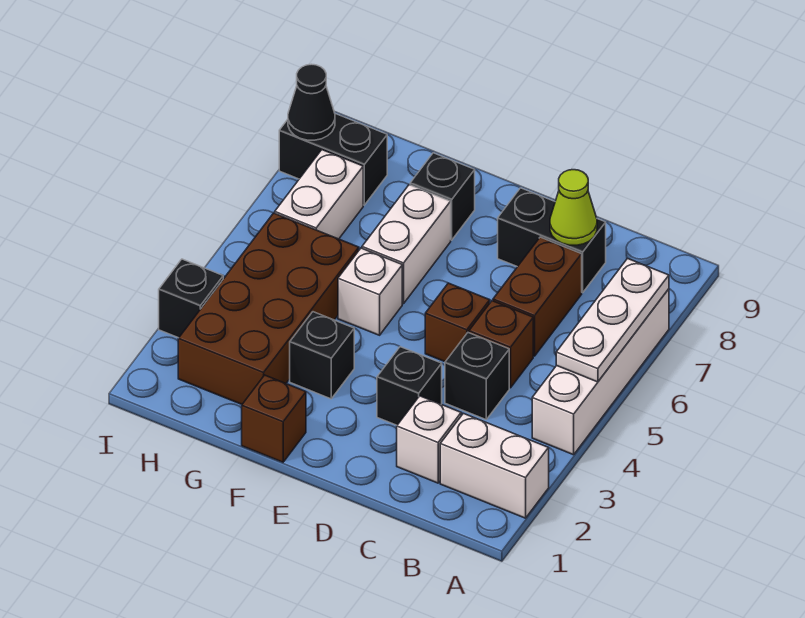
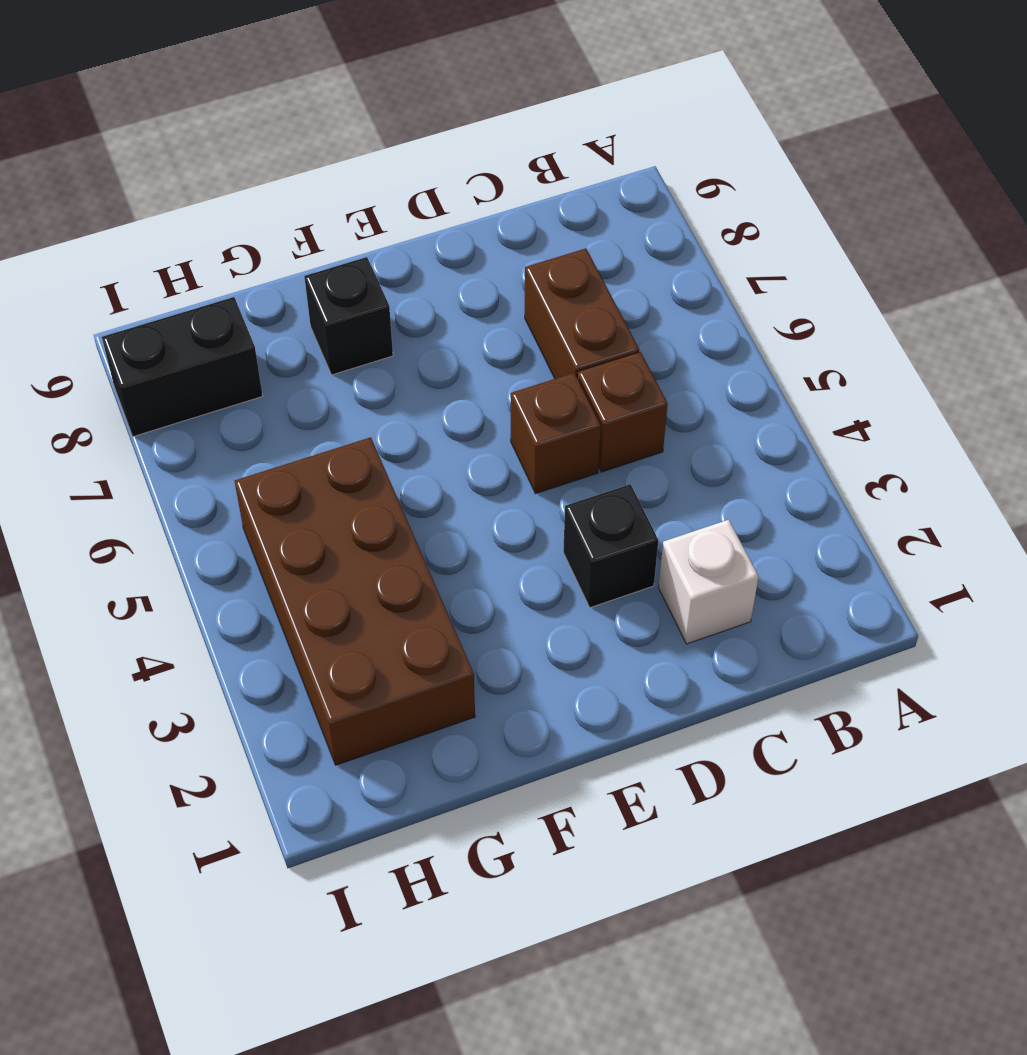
none -> white brick A2:B2 level 1
none -> white brick A4:A7 level 1
none -> black brick C4 level 1

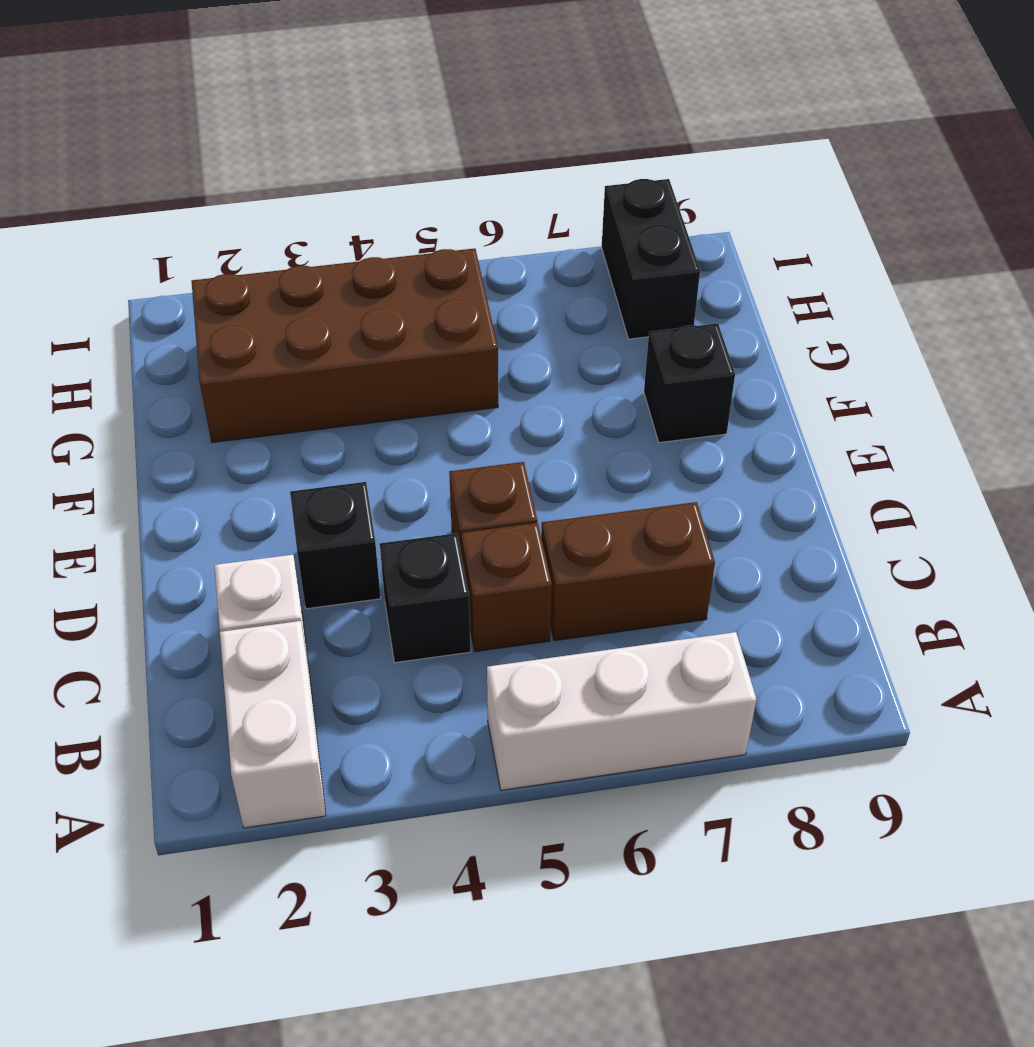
white brick A5:A7 level 1 -> white brick A4:A7 level 1
none -> black brick C8:D8 level 1
none -> brown brick F1 level 1
none -> black brick F3 level 1

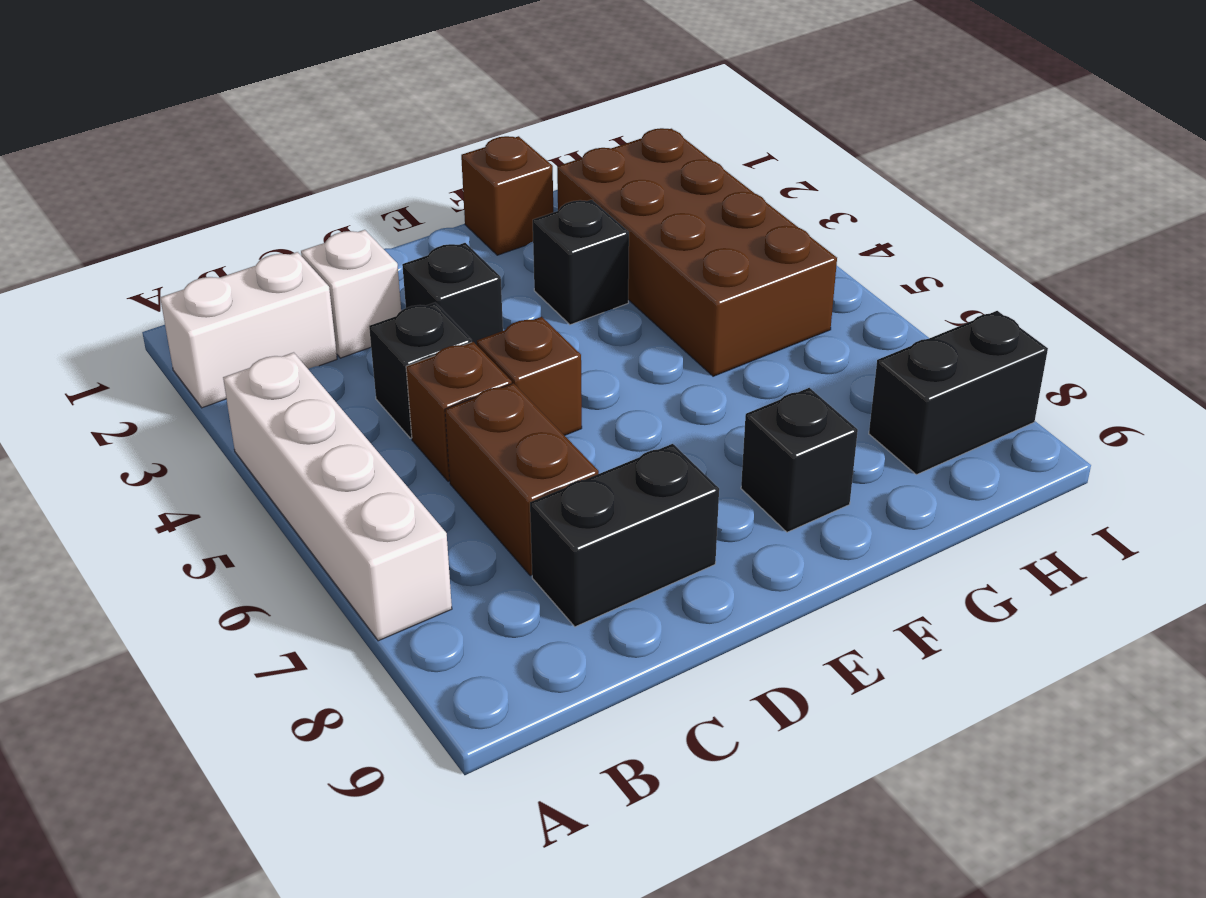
none -> white brick F5 level 1
none -> white brick F6:F7 level 1
none -> white brick H6:H7 level 1

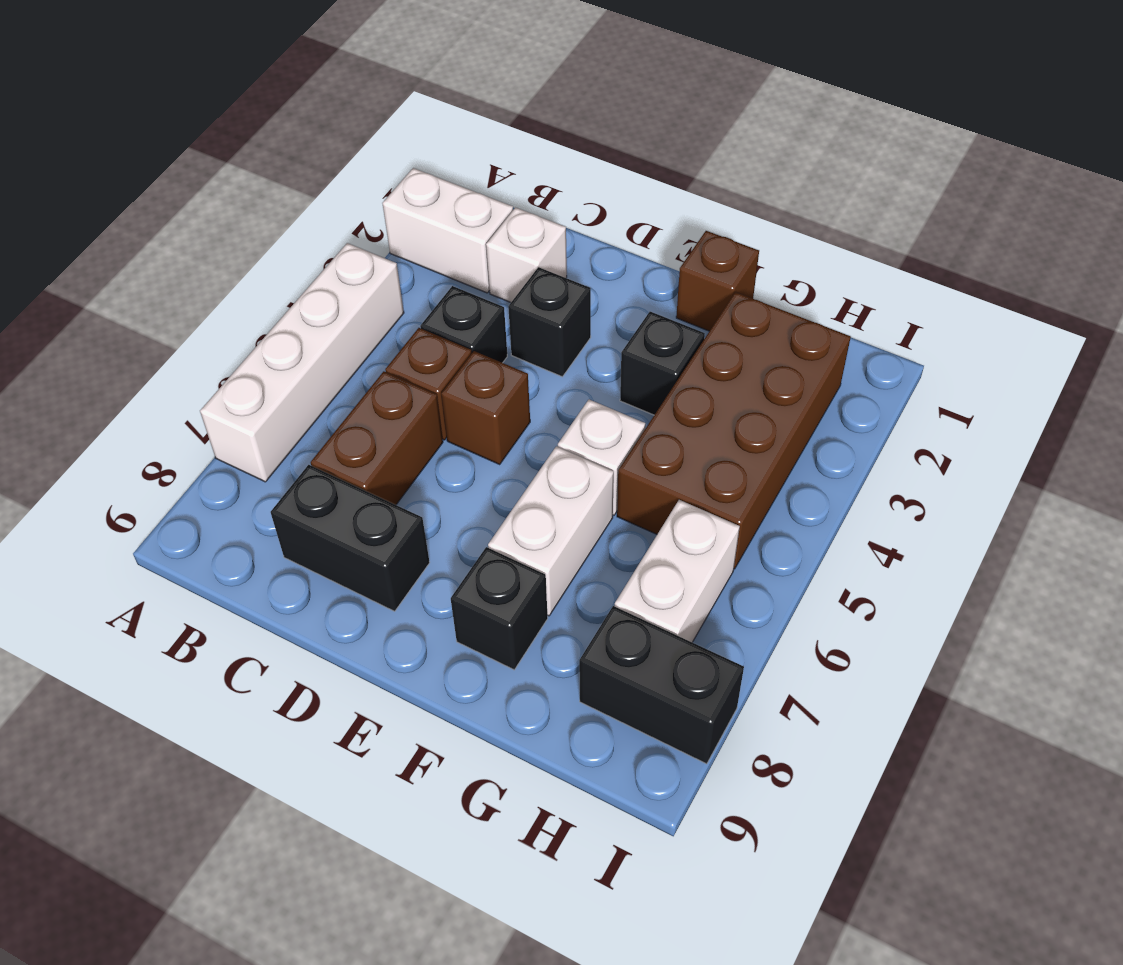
none -> black brick I3 level 1
none -> white plate A5:A7 level 2
none -> lime cone C8 level 2

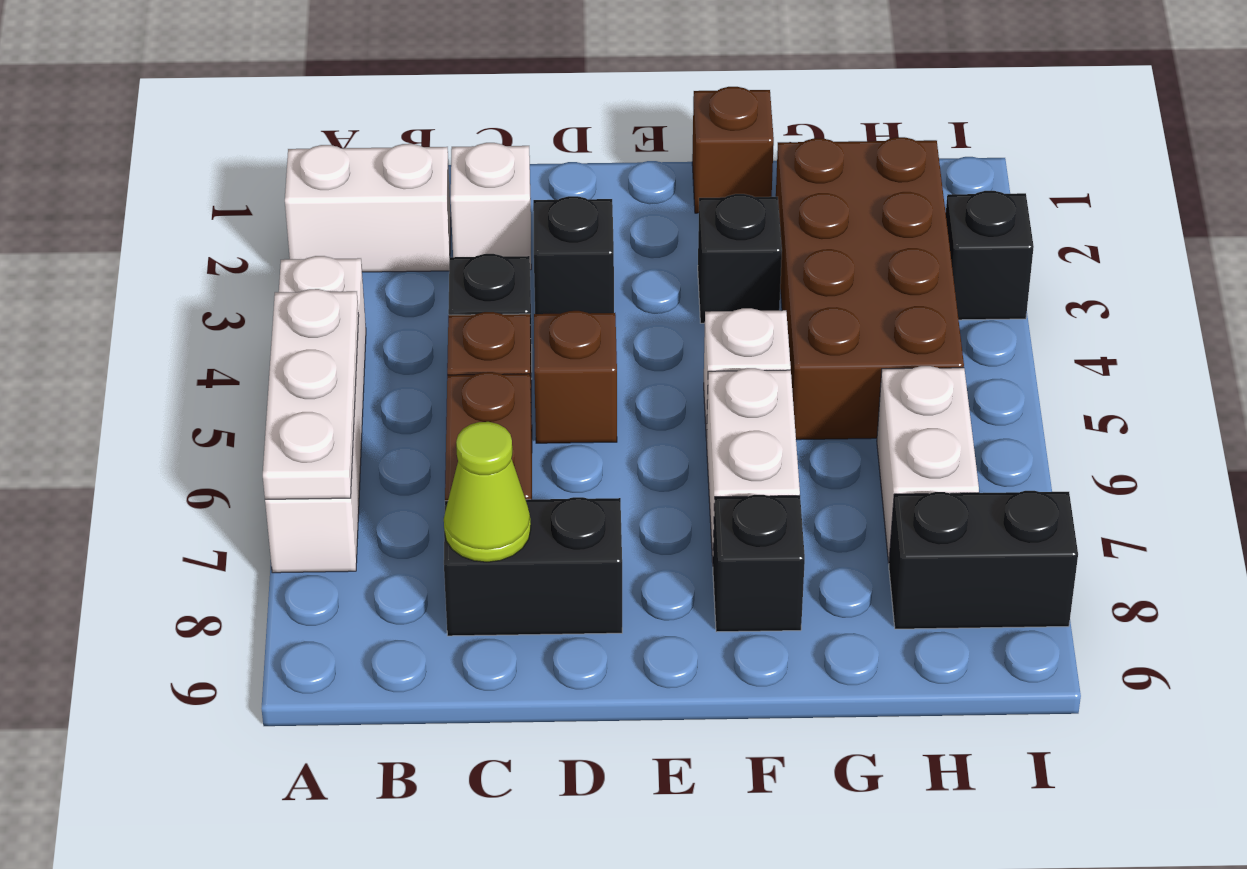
none -> black cone I8 level 2

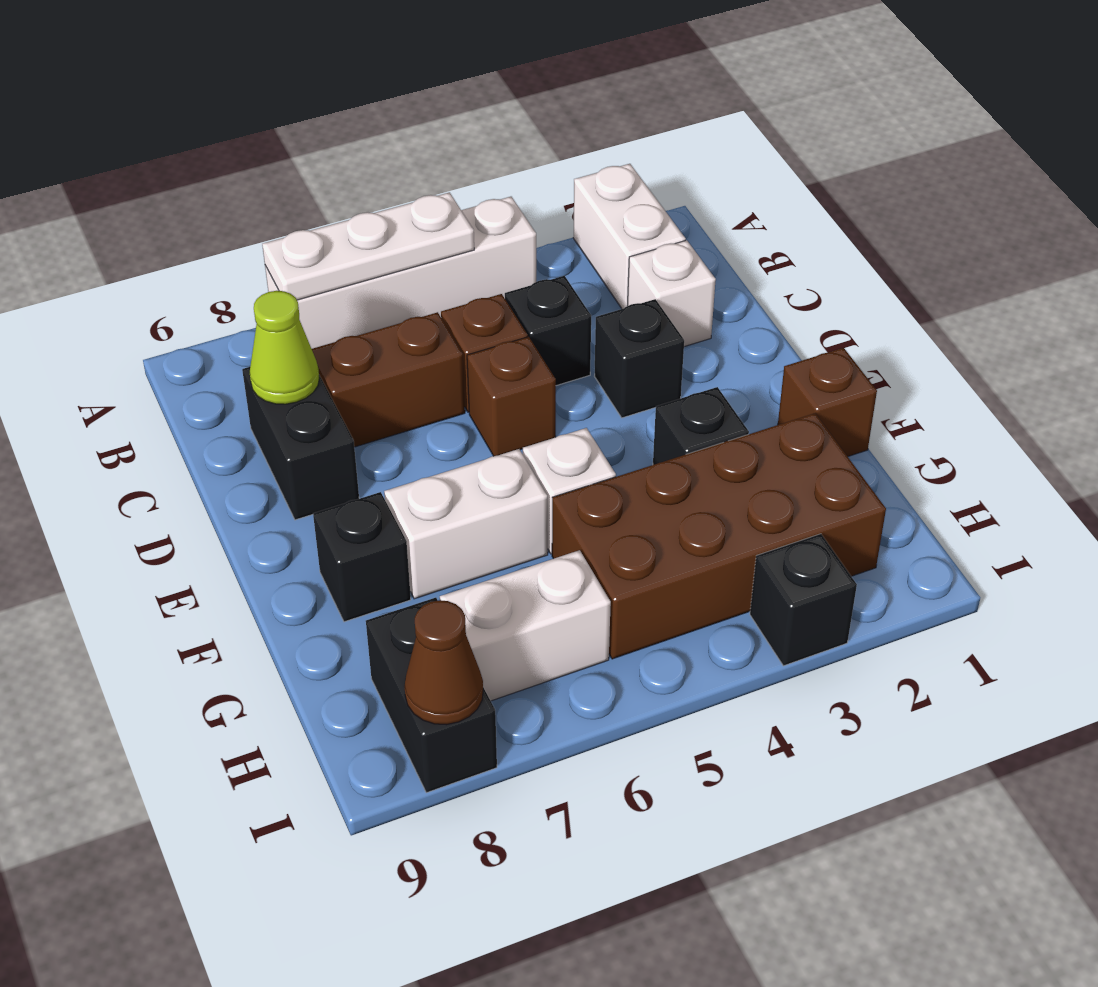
brown cone I8 level 2 -> black cone I8 level 2

